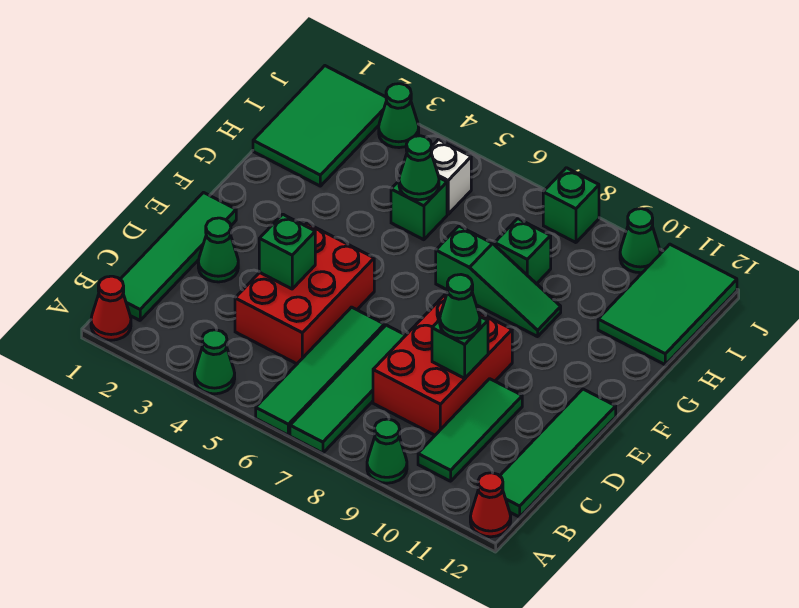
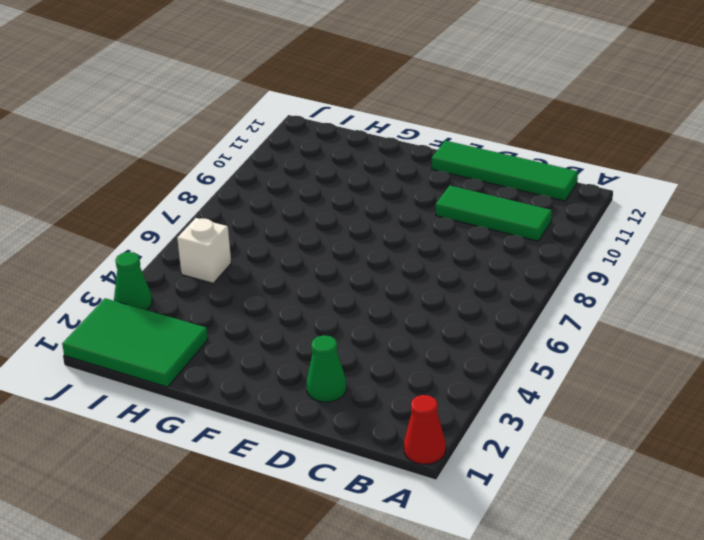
none -> green cone A4 level 1
none -> green tile A6:D6 level 1
none -> green tile A7:D7 level 1

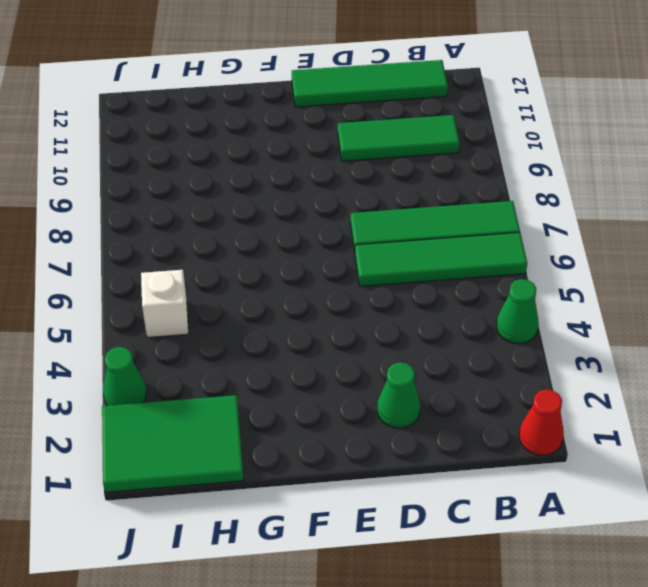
none -> green cone A9 level 1
none -> red cone A12 level 1
none -> green tile B1:E1 level 1

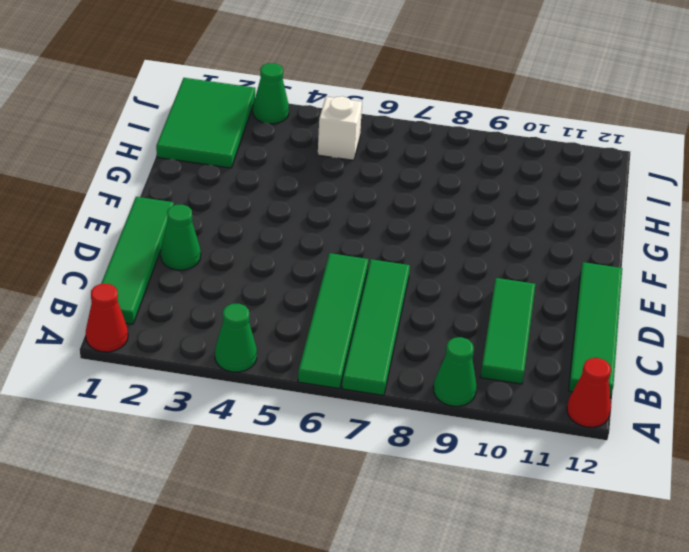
none -> red brick C4:E5 level 1
none -> red brick C8:E9 level 1
none -> green slope G7:G9 level 1 top 7

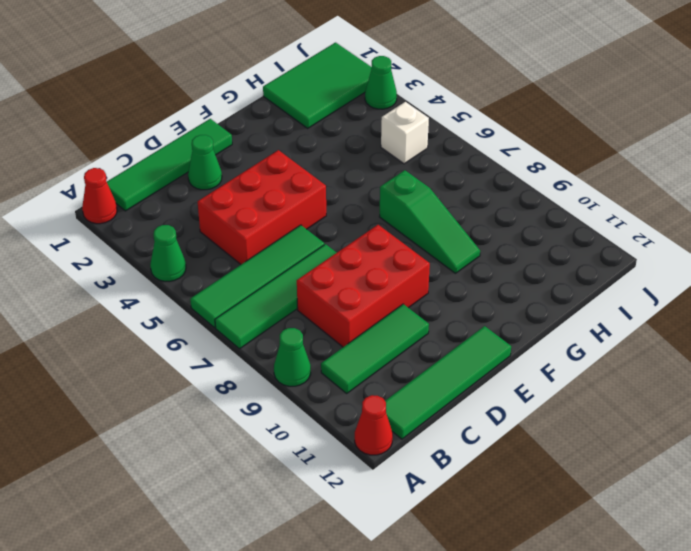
none -> green brick H5 level 1
none -> green brick H8 level 1
none -> green tile H11:J12 level 1

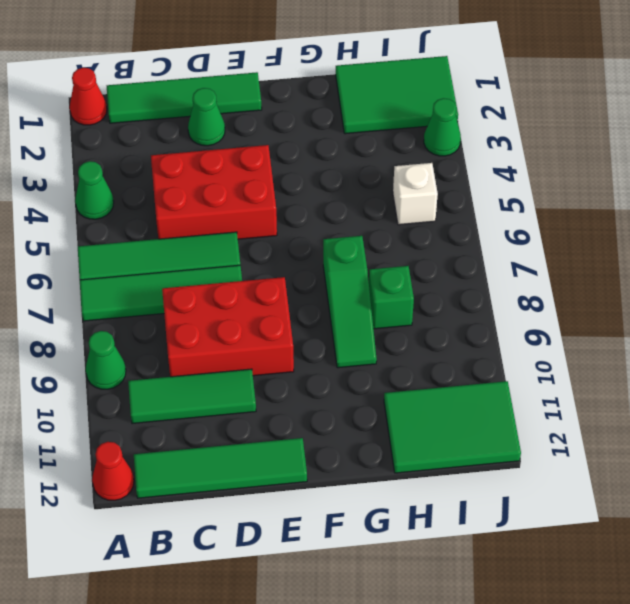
none -> green brick H5 level 1
none -> green brick J8 level 1
none -> green cone J10 level 1

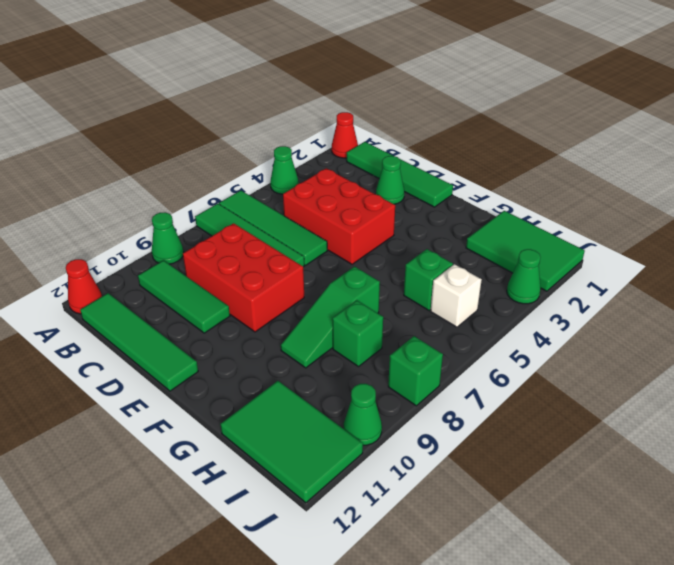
none -> green brick D4 level 2
none -> green brick D9 level 2
none -> green cone H5 level 2

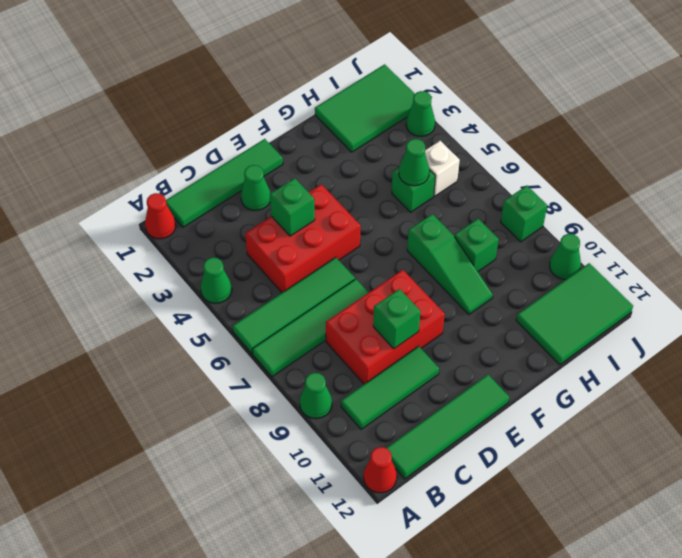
none -> green cone D9 level 3

